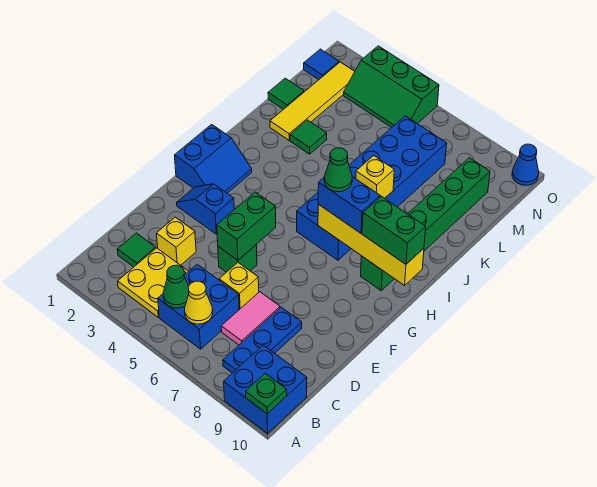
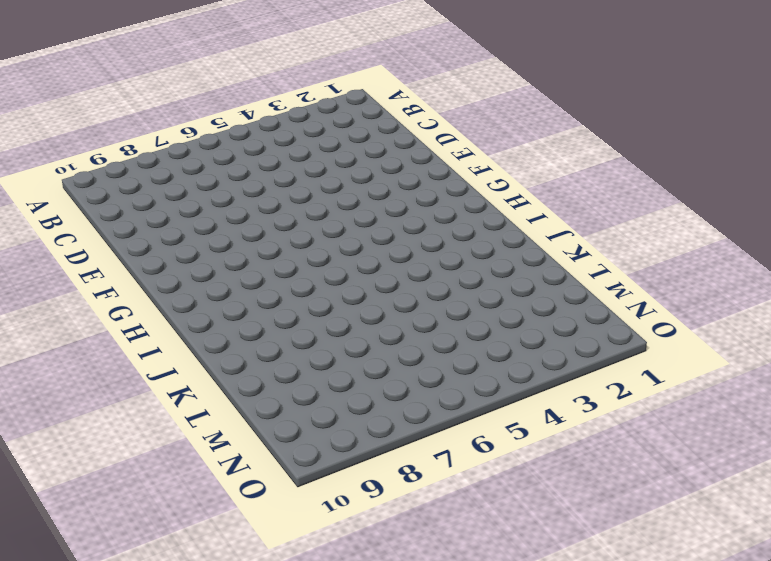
none -> blue brick A9:B10 level 1
none -> yellow plate B3:C4 level 1
none -> blue brick B5:C6 level 1

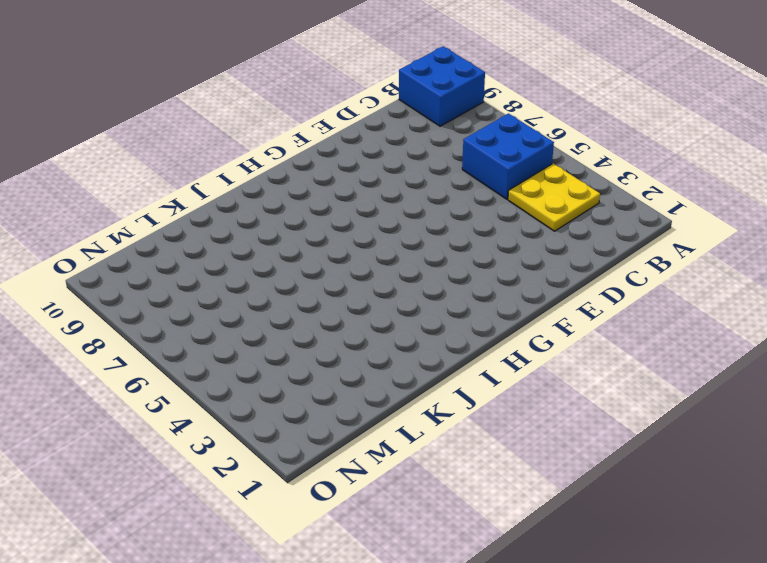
none -> blue plate B8:D8 level 1
none -> green tile C2 level 1
none -> pink tile C7:D7 level 1

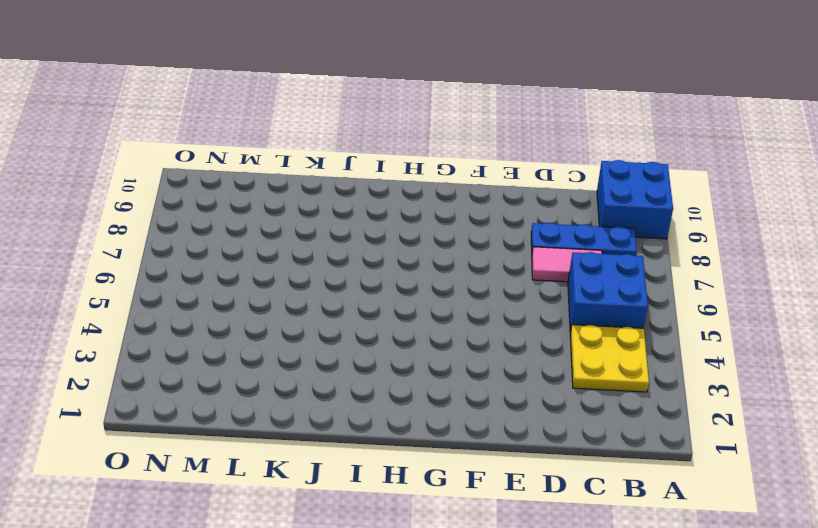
none -> green tile C2 level 1
none -> yellow brick D3 level 1
none -> yellow brick D6 level 1

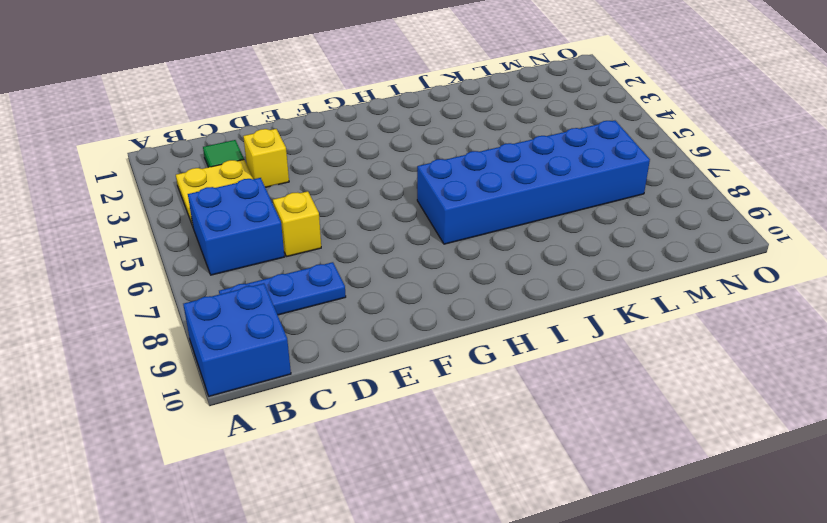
none -> pink tile C7:D7 level 1
none -> green brick E5 level 1
none -> blue slope F2:F3 level 1 top 3

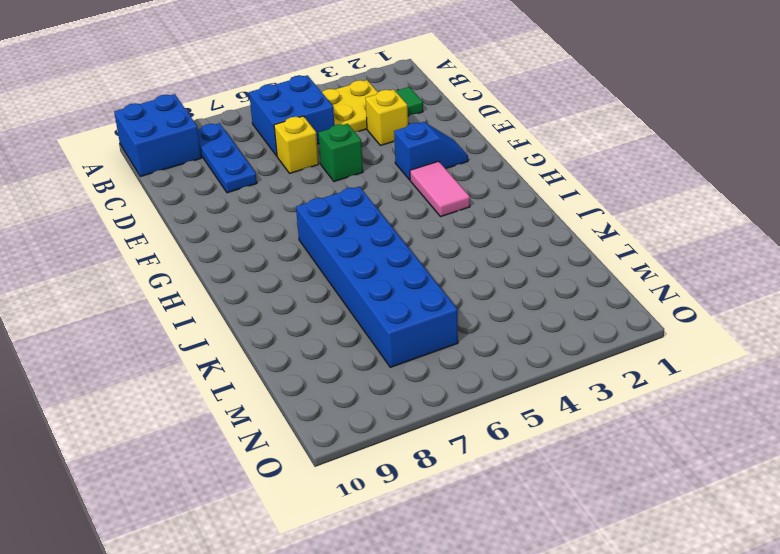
pink tile G3:H3 level 1 -> pink tile C7:D7 level 1
none -> blue slope G1:H2 level 1 top 1
none -> green brick H9:M9 level 1
none -> yellow tile K2:N2 level 1

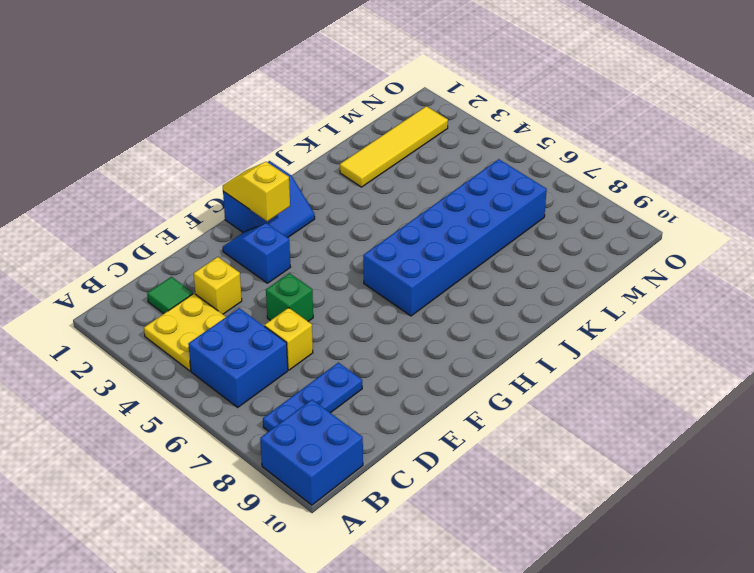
yellow slope G1:G2 level 2 top 2 -> none
none -> pink tile C7:D7 level 1
none -> green brick H9:M9 level 1
none -> green tile K3 level 1

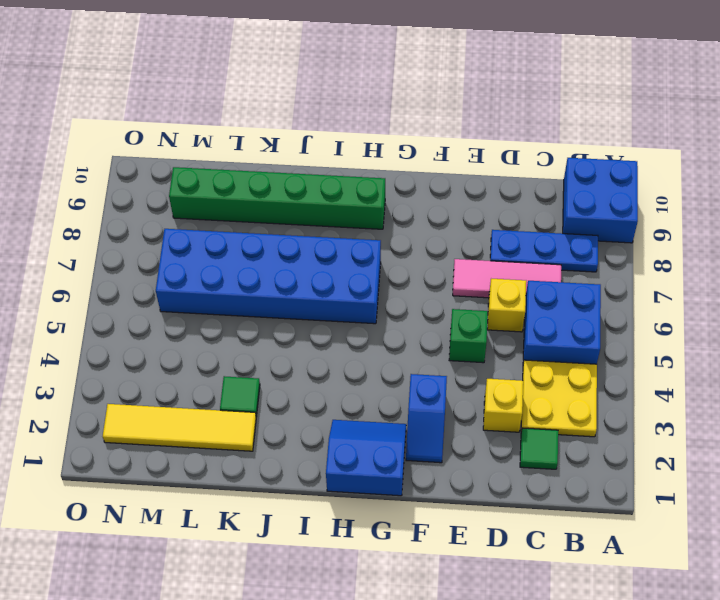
pink tile C7:E7 level 1 -> pink tile C7:D7 level 1
none -> green tile L1 level 1
none -> blue tile N1 level 1
none -> green slope N3:O5 level 1 top O

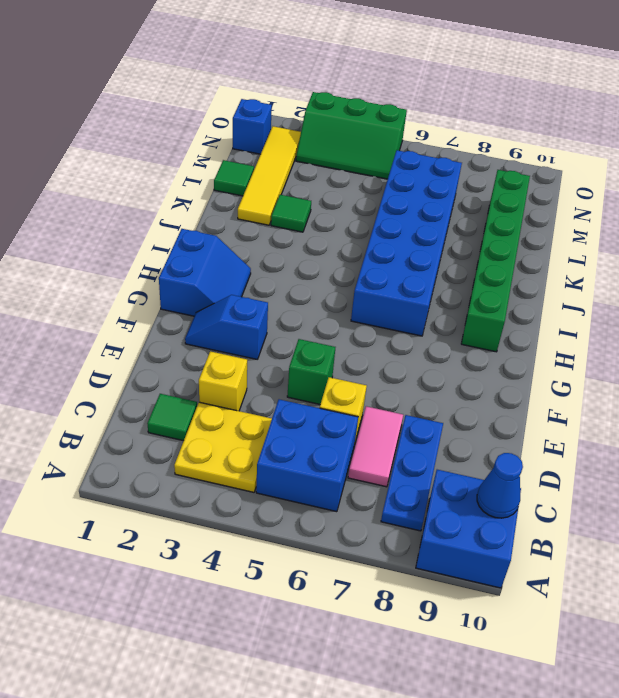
blue cone B10 level 2 -> blue cone O10 level 1
blue brick N1 level 1 -> blue tile N1 level 1
none -> green plate A10 level 2
none -> green cone B5 level 2
none -> yellow cone B6 level 2

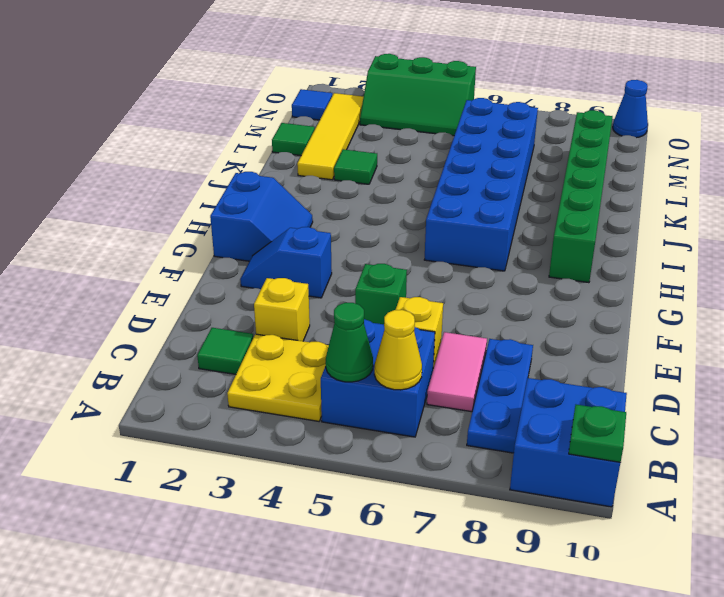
none -> green brick E5:F5 level 2
none -> yellow brick H7:H10 level 2
none -> yellow brick J7 level 2

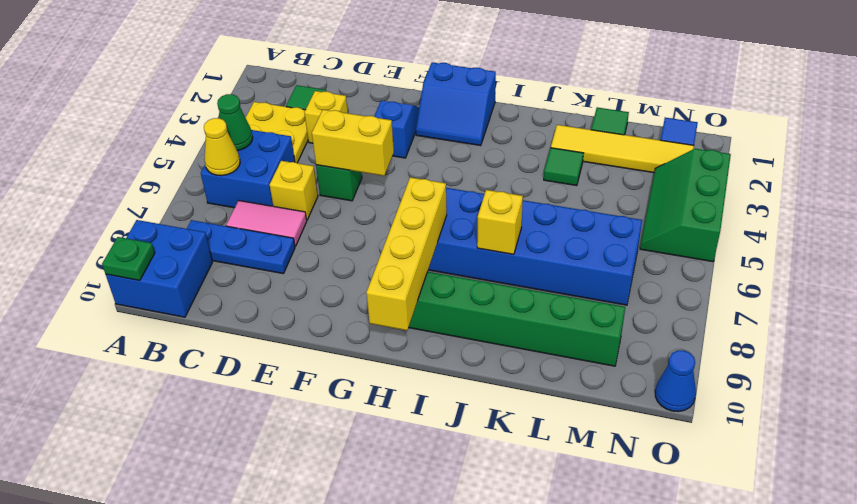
yellow brick E5:F5 level 2 -> green brick E5:F5 level 2
none -> blue brick H7:H8 level 3
none -> green brick H9:H10 level 3
none -> green cone H7 level 4

